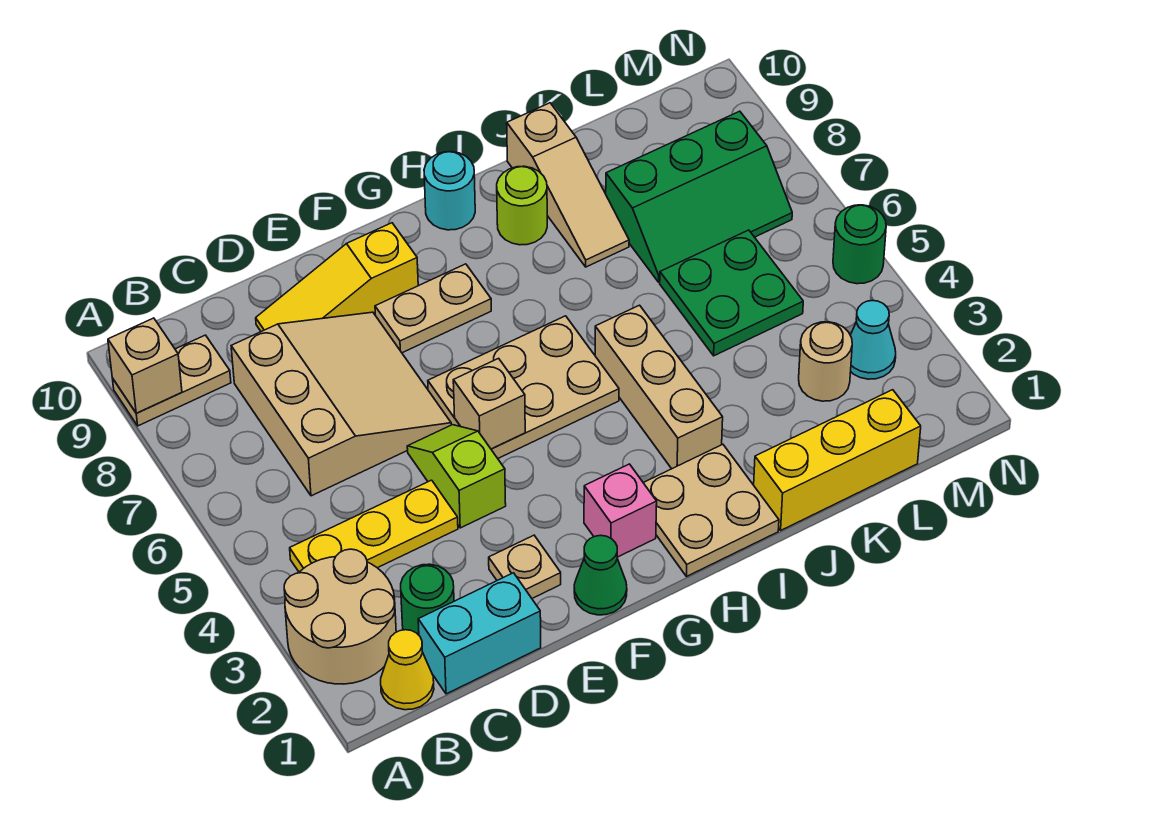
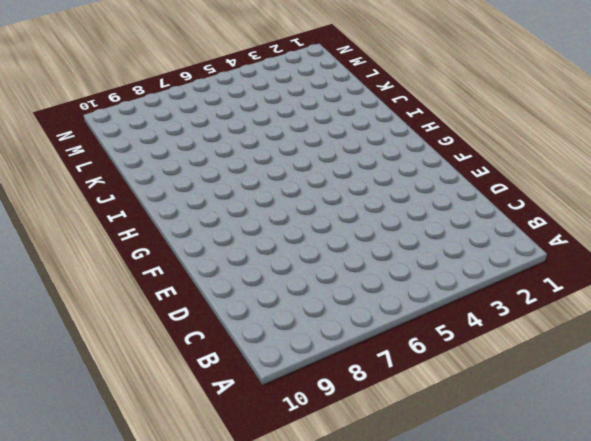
none -> tan round brick A2:B3 level 1
none -> tan plate A9:B9 level 1
none -> yellow cone B1 level 1

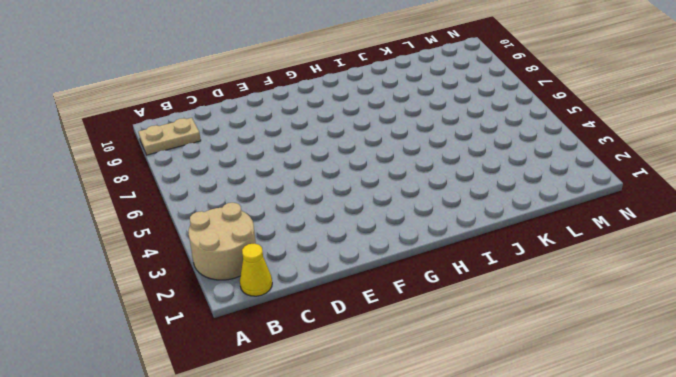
none -> yellow plate B4:D4 level 1
none -> cyan brick C1:D1 level 1
none -> green round brick C2 level 1

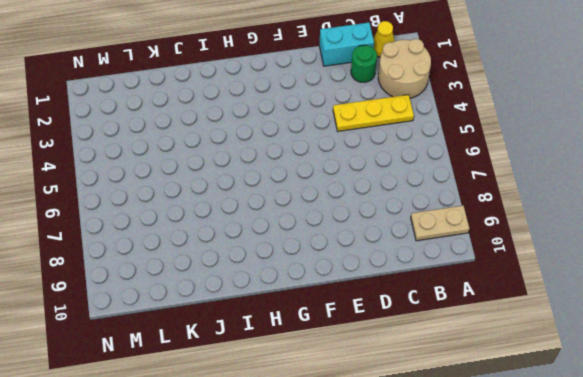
none -> tan slope C6:E8 level 1 top C
none -> yellow slope D9:F9 level 1 top F
none -> tan plate E2 level 1

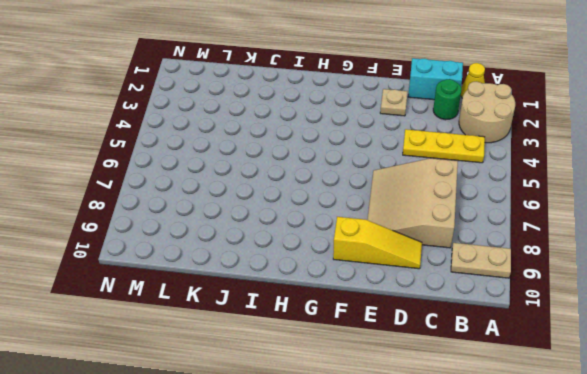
none -> lime slope E4:E5 level 1 top 4
none -> green cone F1 level 1
none -> tan plate F5:H6 level 1

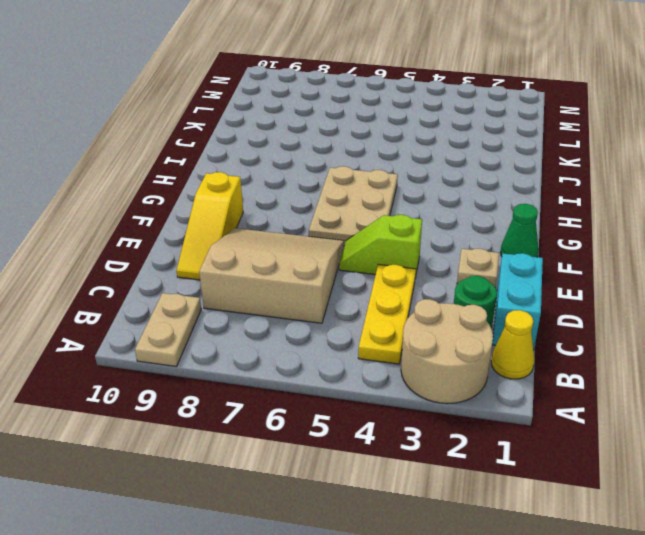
none -> tan plate F8:G8 level 1
none -> pink brick G2 level 1
none -> tan plate H1:I2 level 1

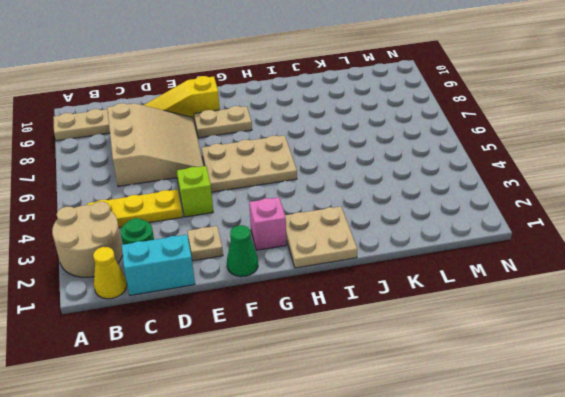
none -> cyan round brick H10 level 1
none -> tan brick I3:I5 level 1
none -> lime round brick I9 level 1

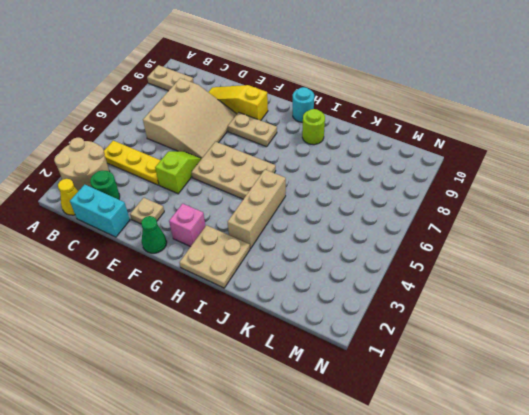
none -> yellow brick J1:L1 level 1
none -> tan slope J8:J10 level 1 top 10
none -> green plate K5:L6 level 1

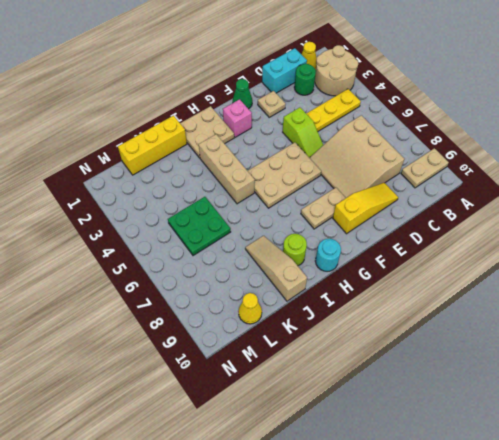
yellow cone L10 level 1 -> none
none -> green slope K7:M8 level 1 top 8
none -> tan round brick L3 level 1
none -> cyan cone M3 level 1

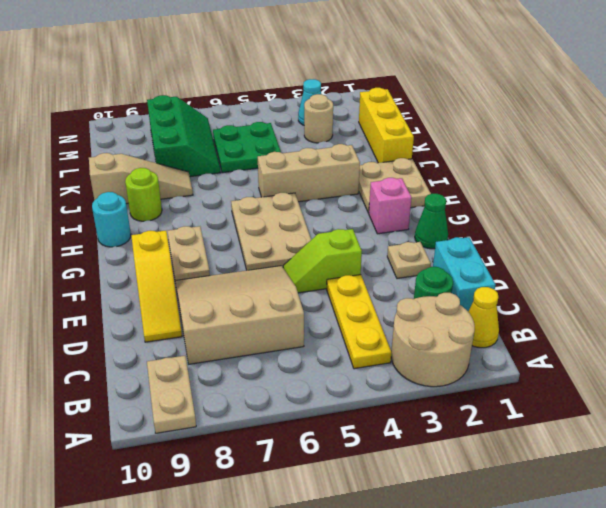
none -> green round brick N5 level 1
none -> tan brick A9 level 2
none -> tan brick F5 level 2

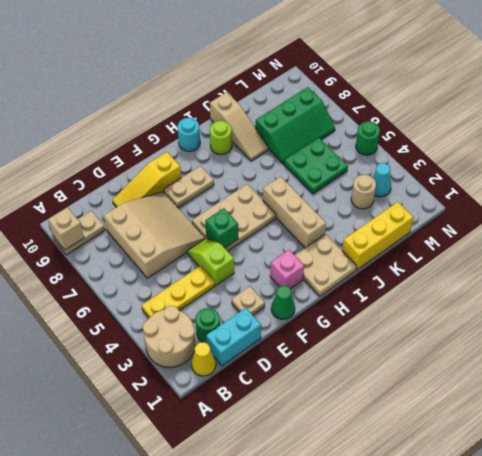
green brick F5 level 2 -> tan brick F5 level 2

